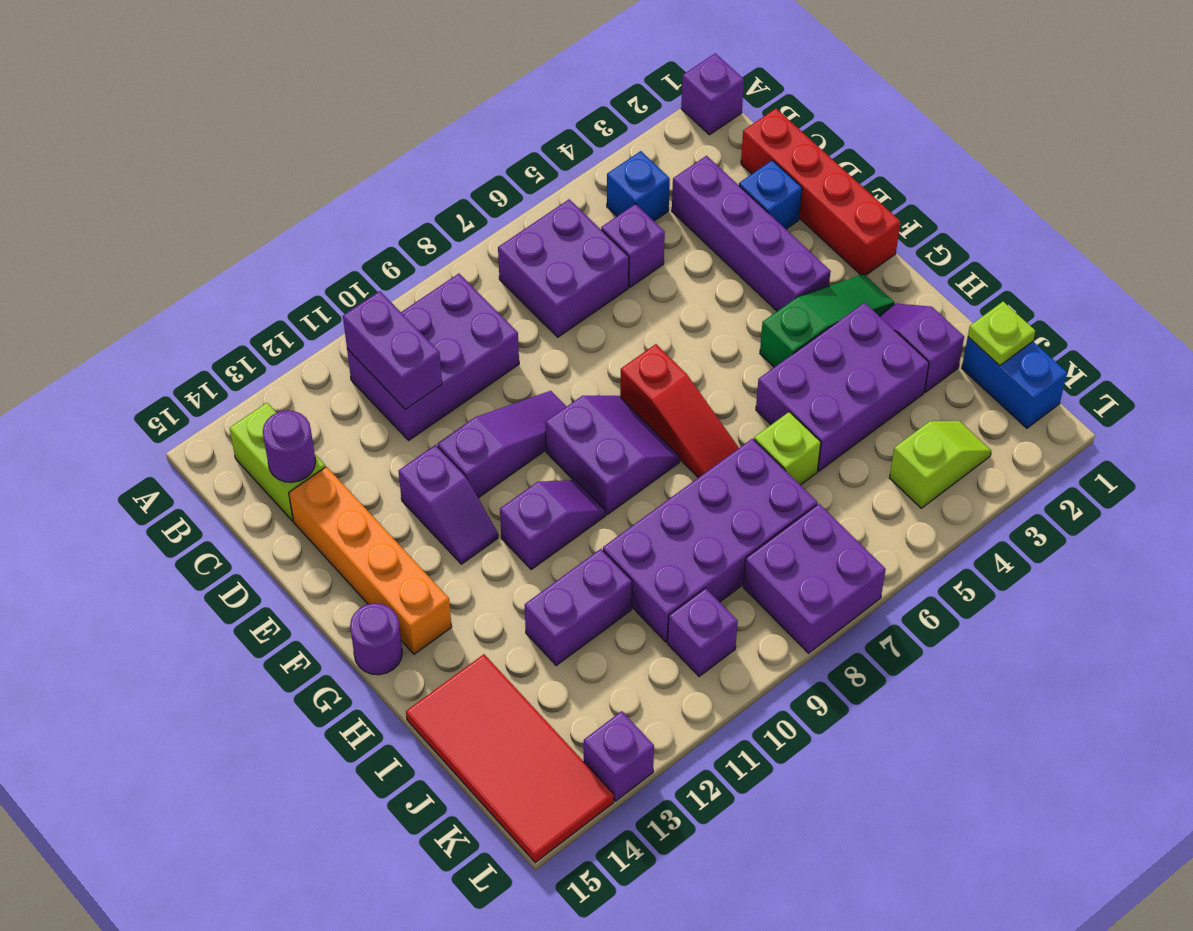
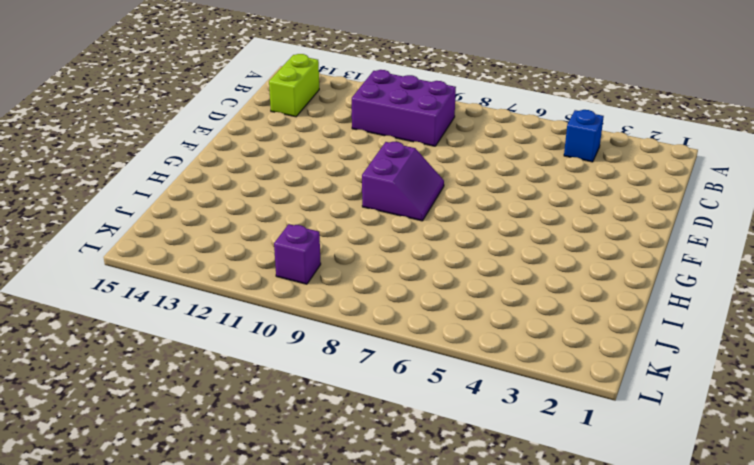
none -> purple brick A1 level 1
none -> purple brick B6:C7 level 1
none -> red brick C1:F1 level 1
none -> purple brick C3:F3 level 1

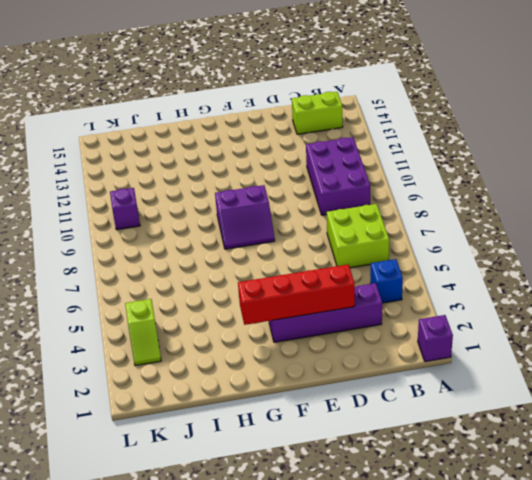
lime brick B6:C7 level 1 -> purple brick B6:C7 level 1
red brick D3:G3 level 2 -> red brick C1:F1 level 1
none -> purple brick C5 level 1
none -> blue brick D2 level 1
none -> orange brick D14:G14 level 1
none -> purple slope E9:E11 level 1 top 11

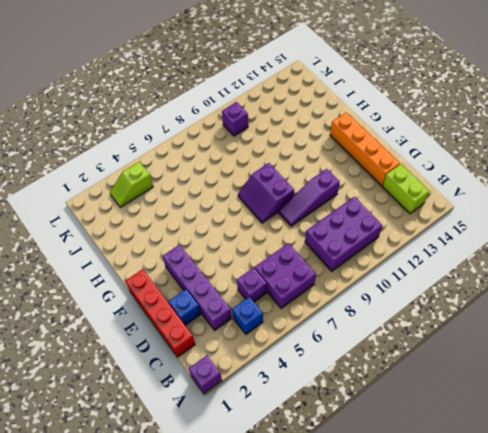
none -> purple slope E12:F12 level 1 top E
none -> red slope F7:H7 level 1 top F
none -> green slope G2:G4 level 1 top 4
none -> purple slope G10:G11 level 1 top 11

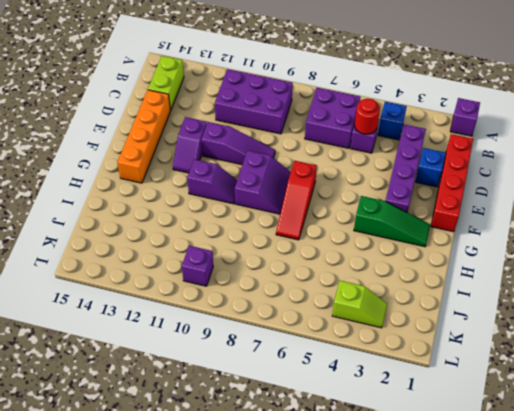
red round brick C5 level 2 -> none
none -> purple round brick G15 level 1
none -> purple slope H2:I2 level 1 top I
none -> purple brick H3:I5 level 1
none -> lime brick I6 level 1

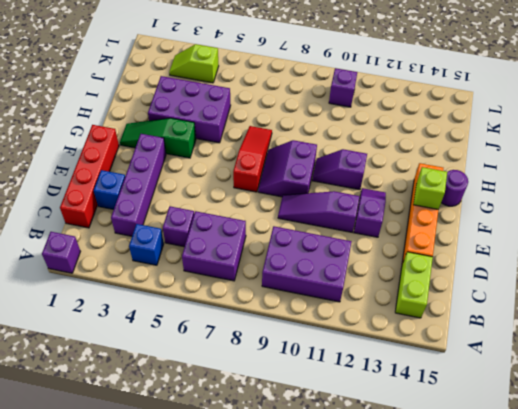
lime brick F14 level 2 -> lime brick I6 level 1
none -> purple slope H2:I2 level 1 top I
none -> purple brick I7:J10 level 1
none -> purple brick I11:I12 level 1
none -> red tile I14:L15 level 1

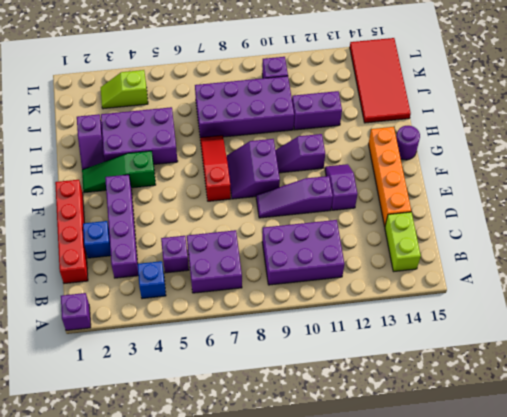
none -> lime brick I6 level 1
none -> blue brick J1:K1 level 1
none -> purple brick K7:L8 level 1
none -> purple brick L13 level 1

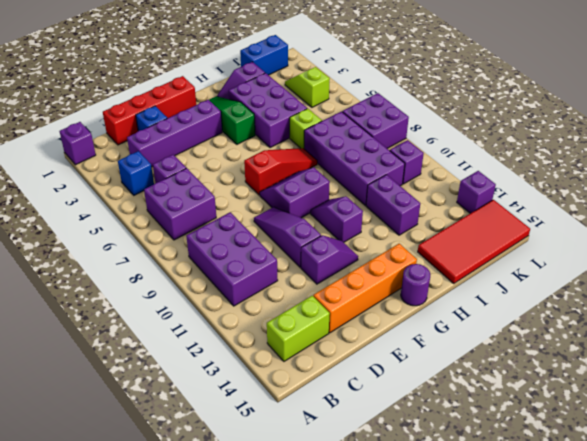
none -> purple brick B11:C11 level 2
none -> purple round brick C14 level 2
none -> lime plate J1 level 2

